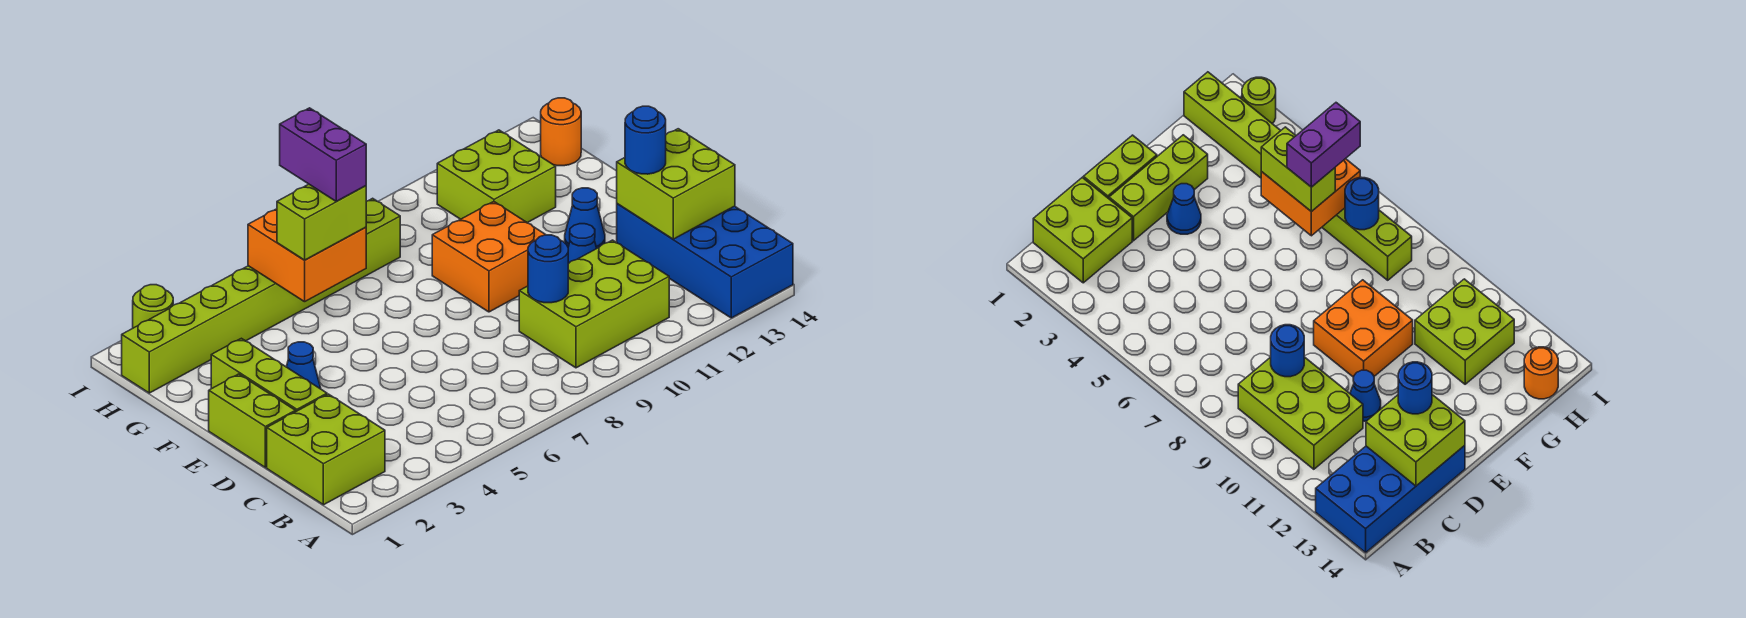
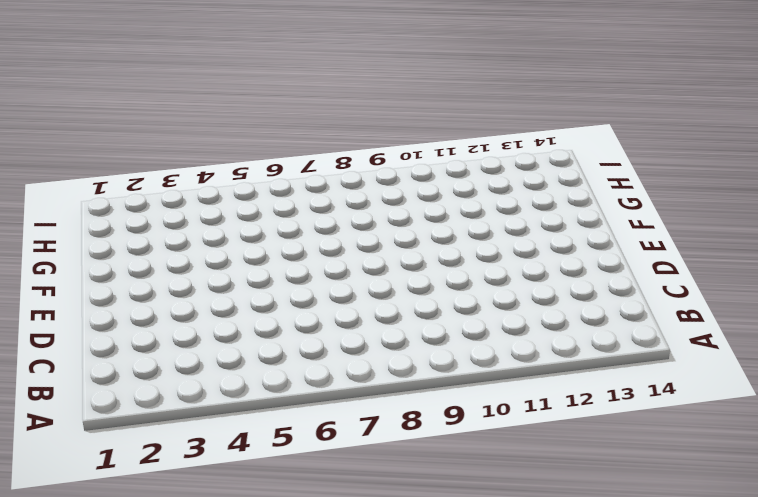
none -> blue brick A13:D14 level 1
none -> lime brick B1:C2 level 1
none -> lime brick B9:C11 level 1

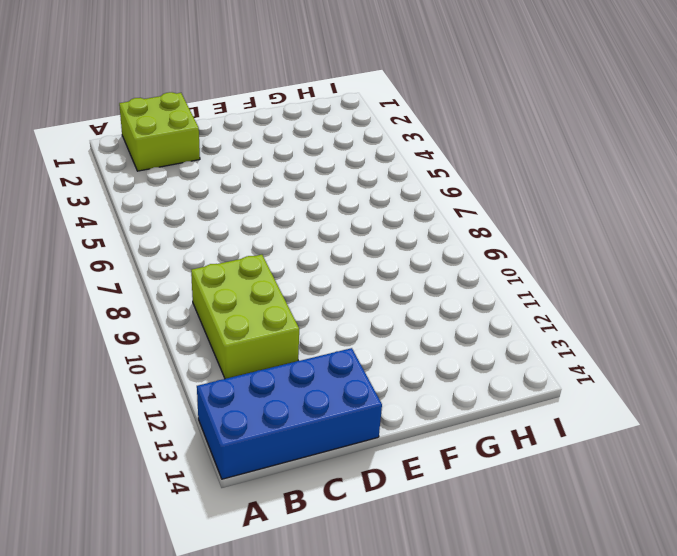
none -> lime brick D1:E1 level 1
none -> lime brick D2:F2 level 1
none -> blue cone D11 level 1

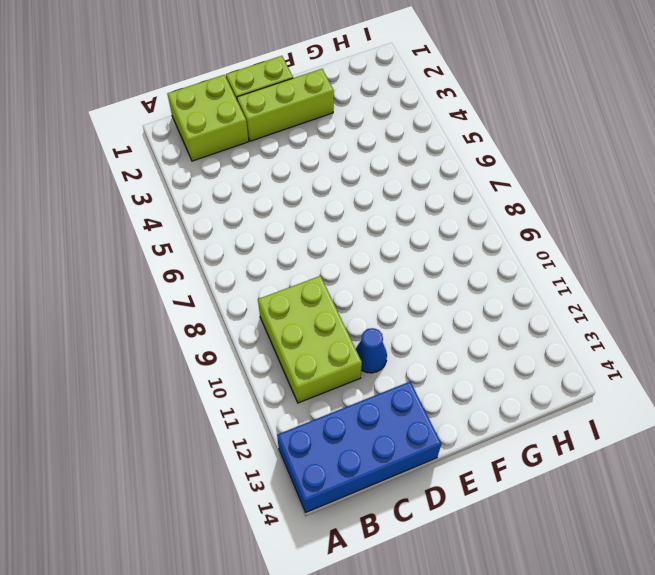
none -> blue cone E3 level 1
none -> orange brick E9:F10 level 1
none -> blue cone E12 level 1

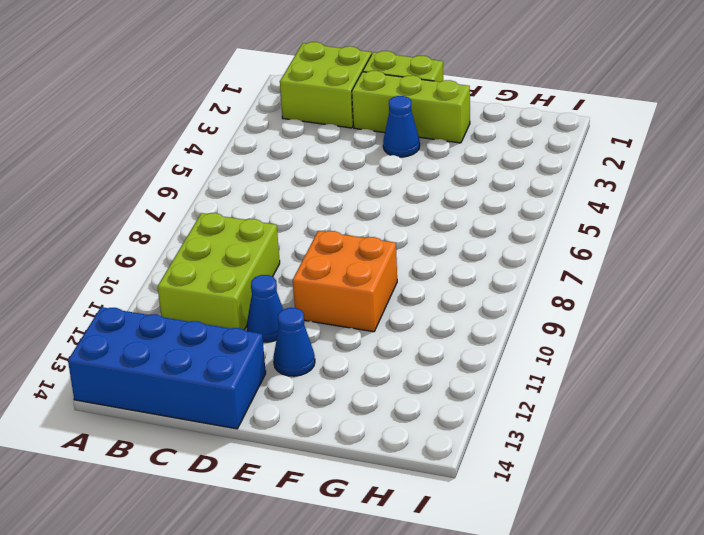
none -> lime brick G11:H12 level 1
none -> lime brick H1:H8 level 1
none -> orange round brick H14 level 1

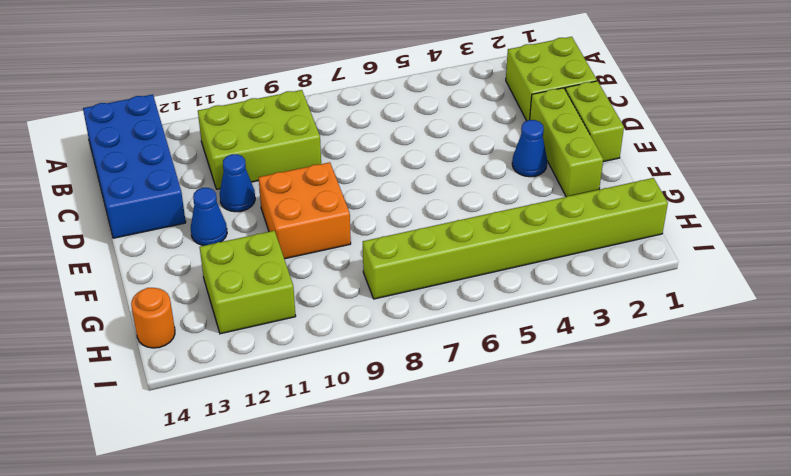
none -> lime round brick I2 level 1
none -> blue round brick C9 level 2
none -> lime brick C13:D14 level 2

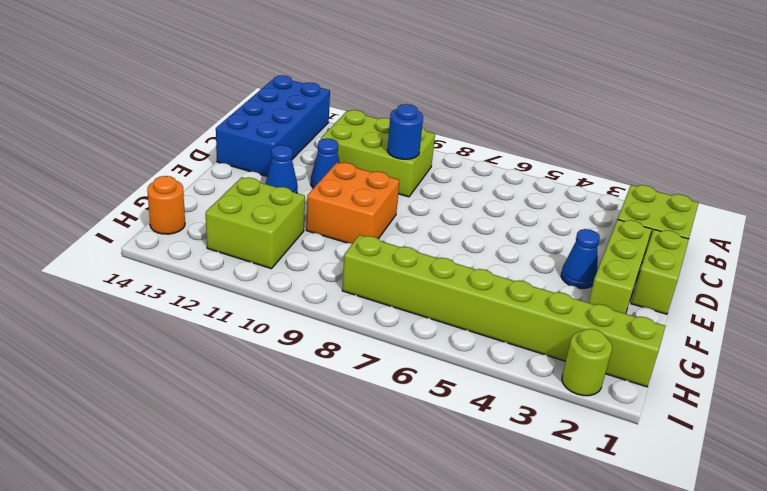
none -> lime brick C13:D14 level 2
none -> orange brick G5:H6 level 2
none -> blue round brick H7 level 2

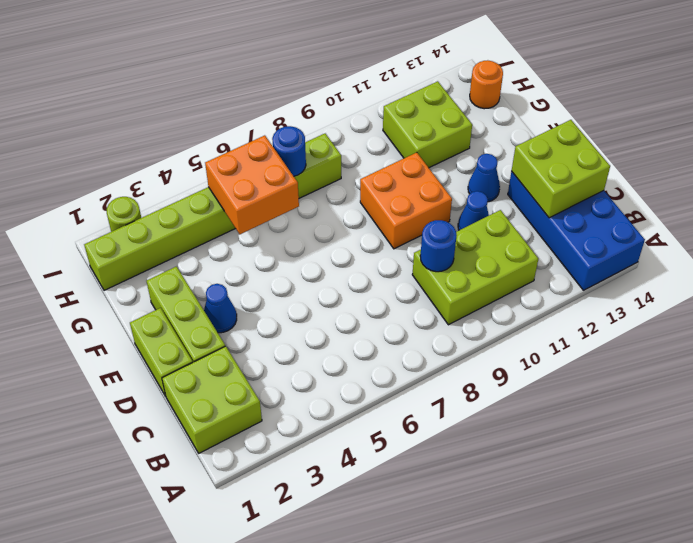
none -> blue round brick D13 level 3
none -> lime brick G5:G6 level 3
none -> purple brick G6:H6 level 4

